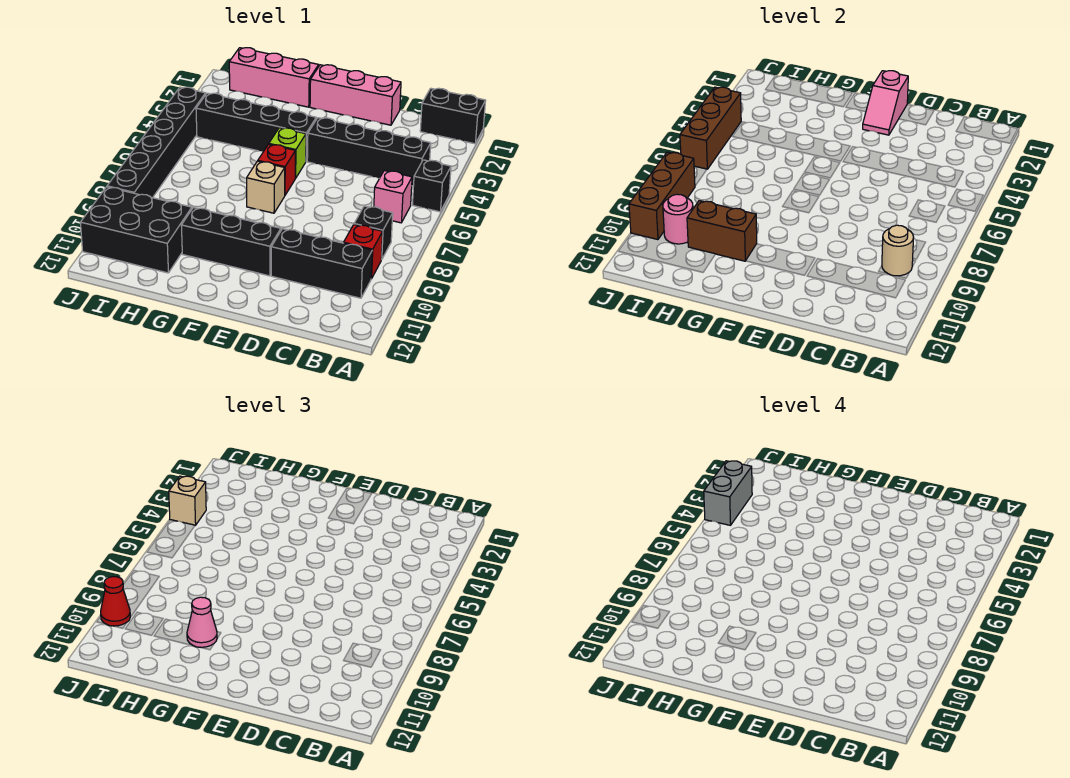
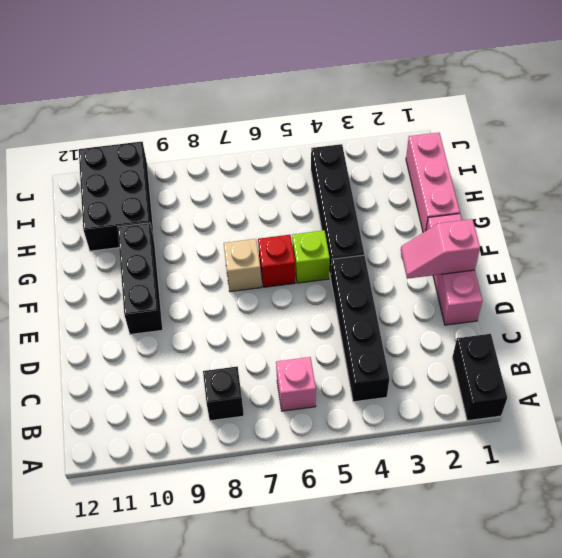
none -> black brick A5 level 1
none -> red brick B9 level 1
none -> black brick B10:D10 level 1

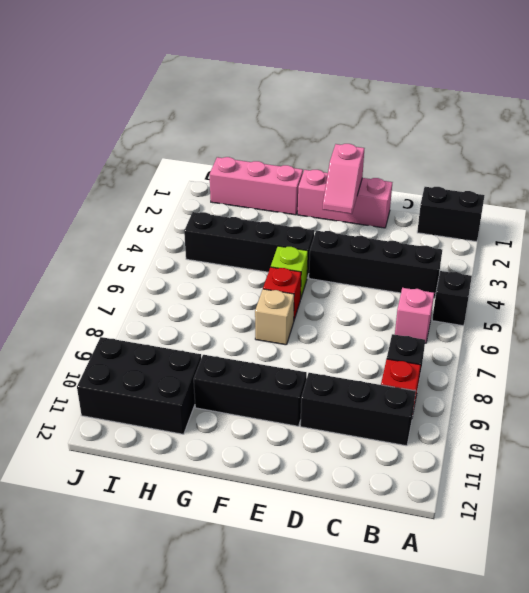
none -> black brick J4:J9 level 1
none -> tan round brick B9 level 2
none -> brown brick G10:H10 level 2

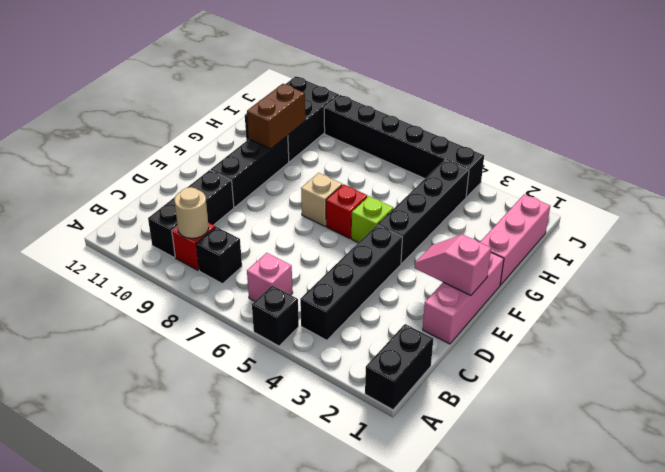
none -> pink round brick I10 level 2
none -> brown brick J4:J6 level 2
none -> brown brick J8:J10 level 2

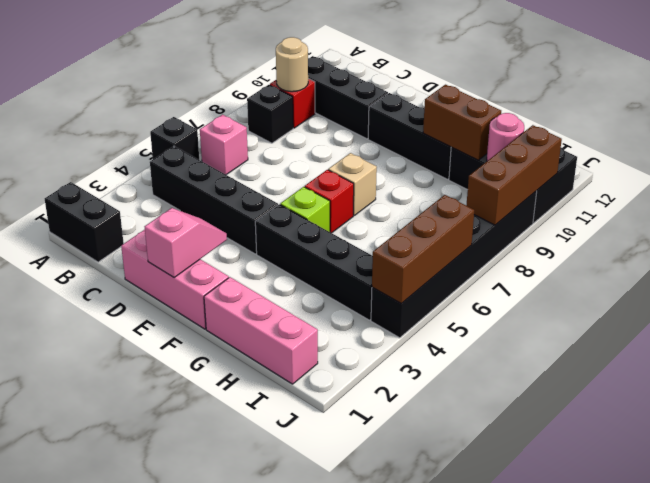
none -> pink cone G10 level 3
none -> tan brick J4 level 3
none -> red cone J10 level 3

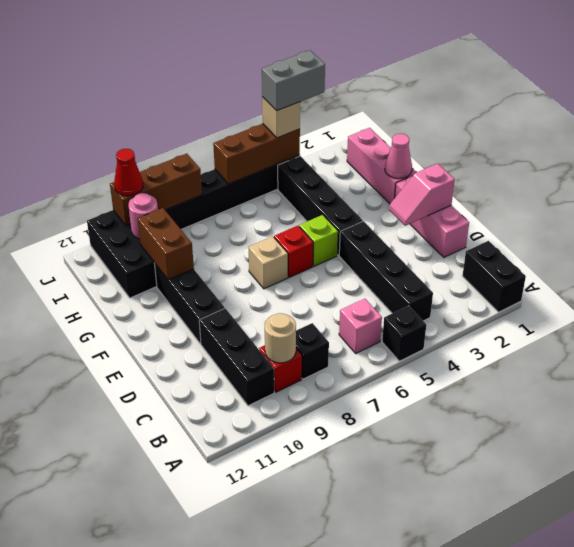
pink cone G1 level 2 -> pink cone G10 level 3

